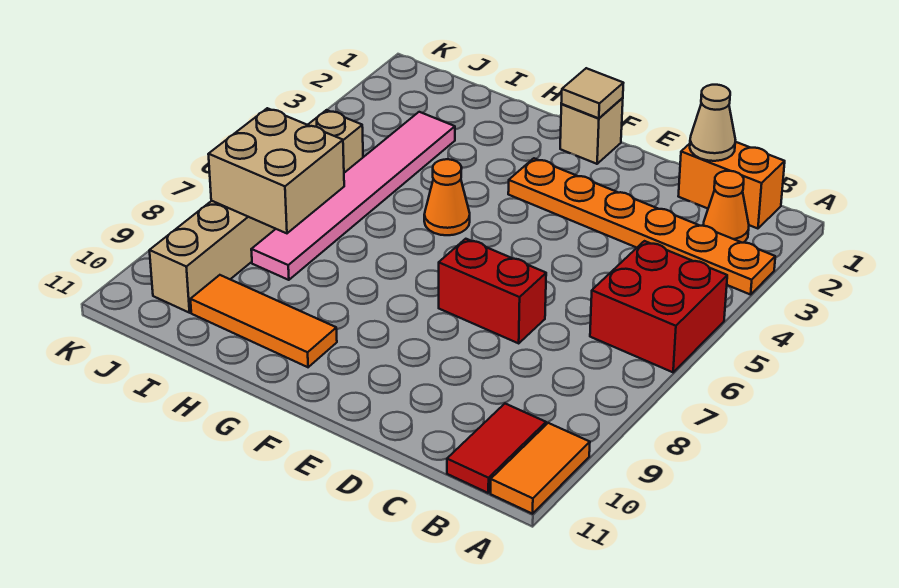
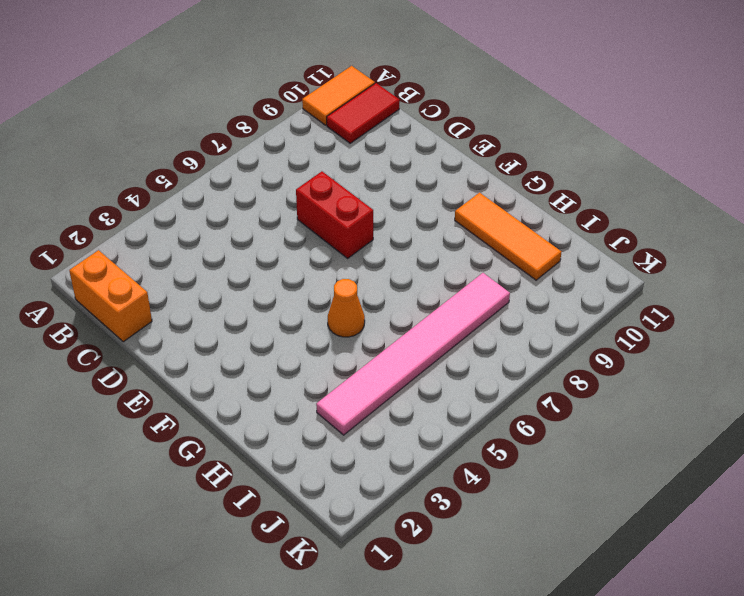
none -> orange plate A3:F3 level 1
none -> red brick A5:B6 level 1
none -> orange cone B2 level 1

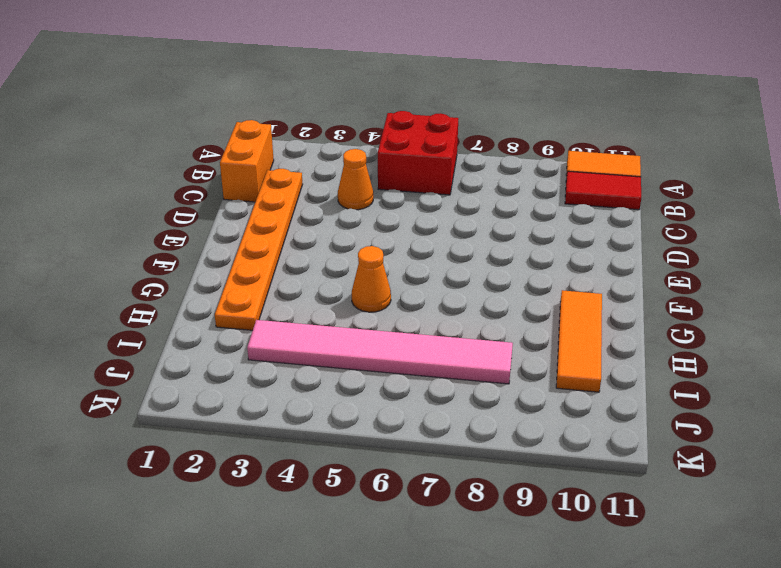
orange plate C2:H2 level 1 -> orange plate A3:F3 level 1
orange cone C4 level 1 -> orange cone B2 level 1
none -> red brick D7:E7 level 1
none -> tan brick F1 level 1
none -> tan brick J5:J10 level 1

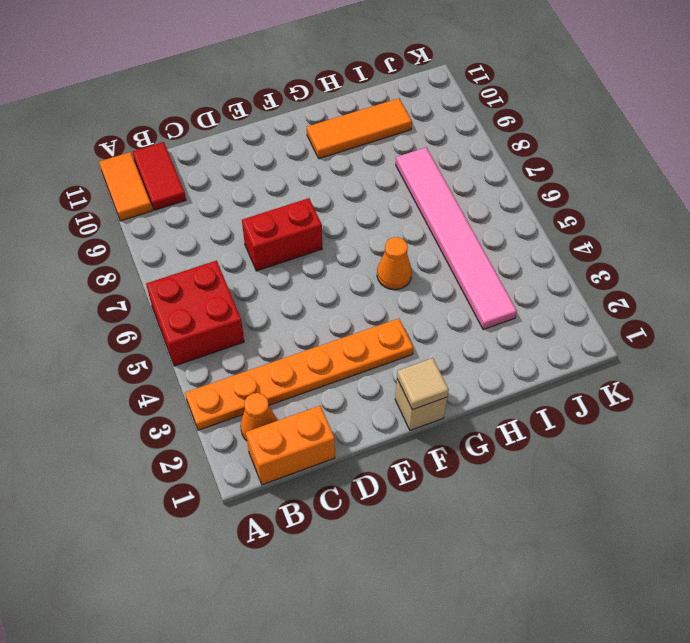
none -> tan brick J5:J10 level 1
none -> tan cone C1 level 2
none -> tan brick I7:J8 level 2

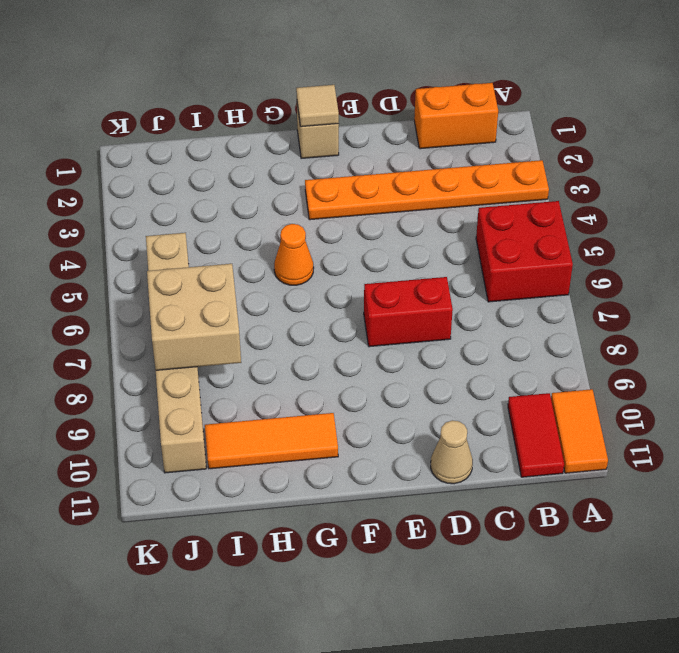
tan cone D11 level 1 -> tan cone C1 level 2
none -> orange cone B2 level 1
none -> pink tile I3:I8 level 1

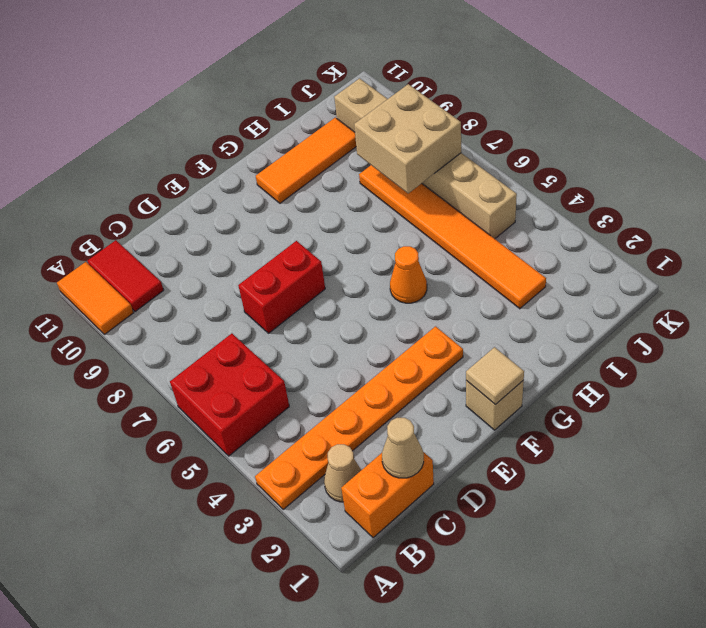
tan cone B2 level 1 -> orange cone B2 level 1
orange tile I3:I8 level 1 -> pink tile I3:I8 level 1

